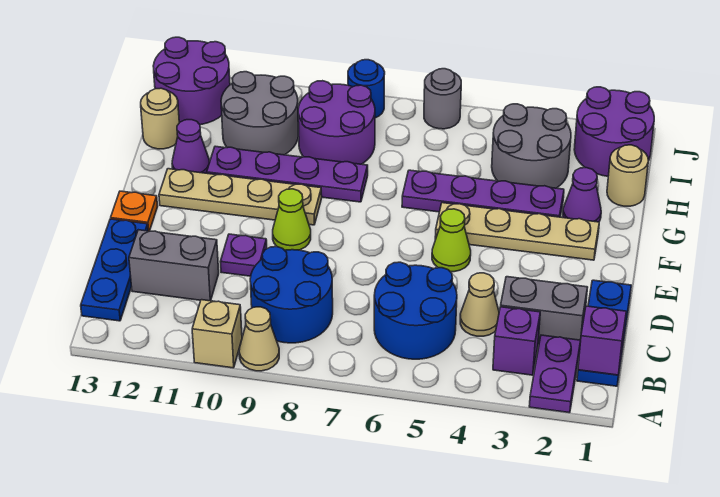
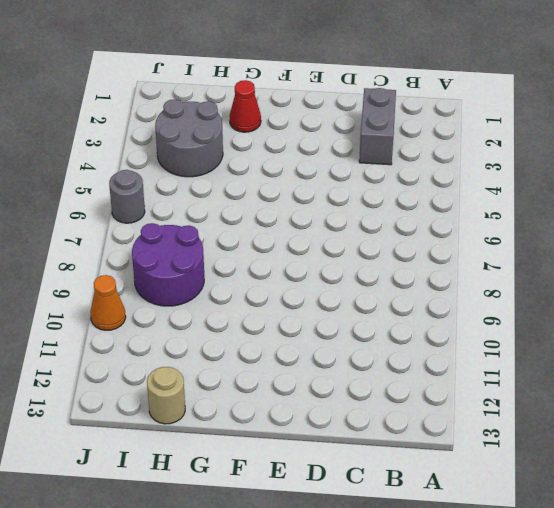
red cone G2 level 1 -> purple cone G2 level 1
orange cone J10 level 1 -> none
none -> purple plate A2:B2 level 1
none -> tan cone A9 level 1
none -> tan brick A10 level 1
none -> blue plate B1:D1 level 1

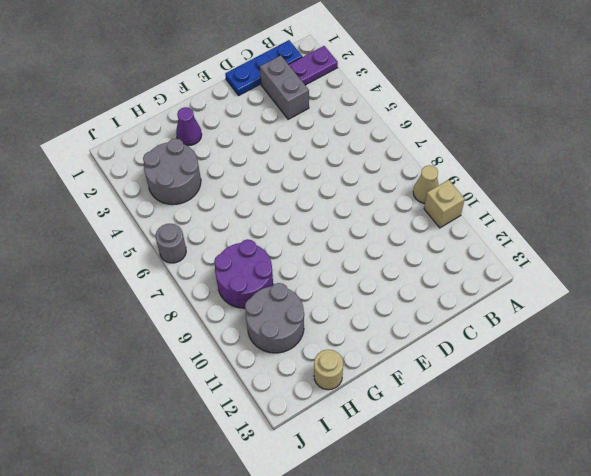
none -> purple brick B3 level 1
none -> blue round brick B5:C6 level 1
none -> blue round brick B8:C9 level 1
none -> blue plate B13:D13 level 1

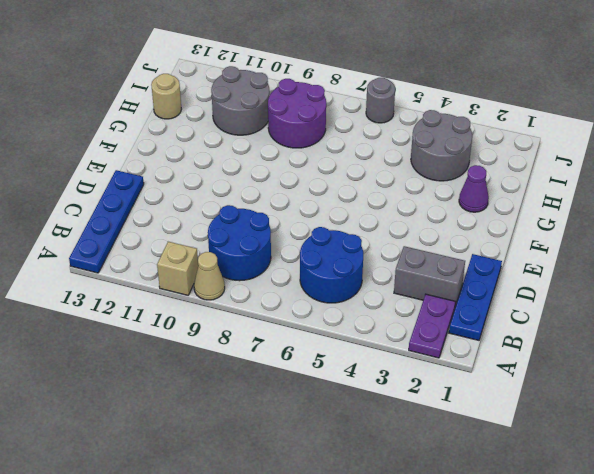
blue plate A13:D13 level 1 -> blue plate B13:D13 level 1
none -> purple brick B3 level 1
none -> tan cone C4 level 1
none -> grey brick C11:C12 level 1
none -> purple plate D10 level 1

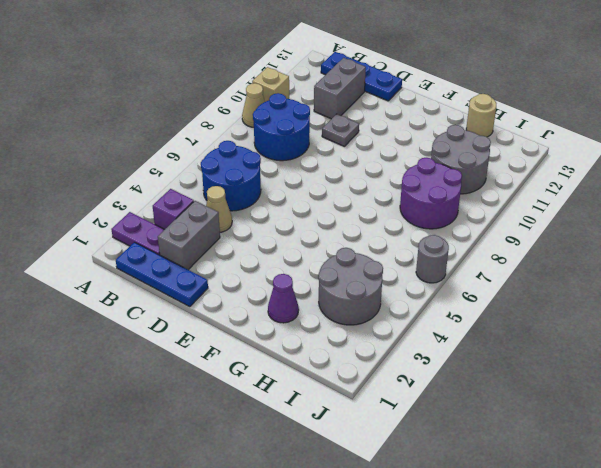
grey plate D10 level 1 -> purple plate D10 level 1
none -> lime cone E5 level 1
none -> lime cone E9 level 1
none -> orange plate E13 level 1
none -> tan plate F2:F5 level 1

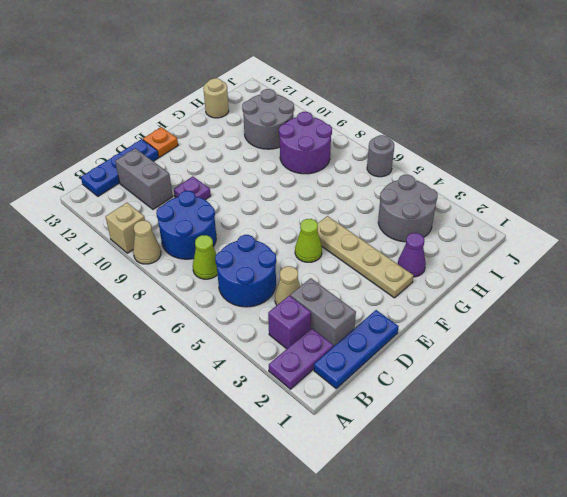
lime cone B7 level 1 -> lime cone E9 level 1
none -> tan plate F9:F12 level 1
none -> purple plate G3:G6 level 1
none -> purple plate G8:G11 level 1
none -> purple cone G12 level 1

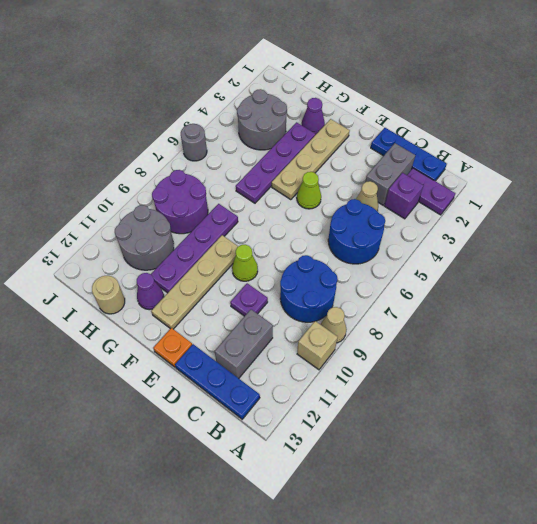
none -> tan round brick H1 level 1
none -> purple round brick I1:J2 level 1
none -> purple round brick I12:J13 level 1
none -> blue round brick J8 level 1

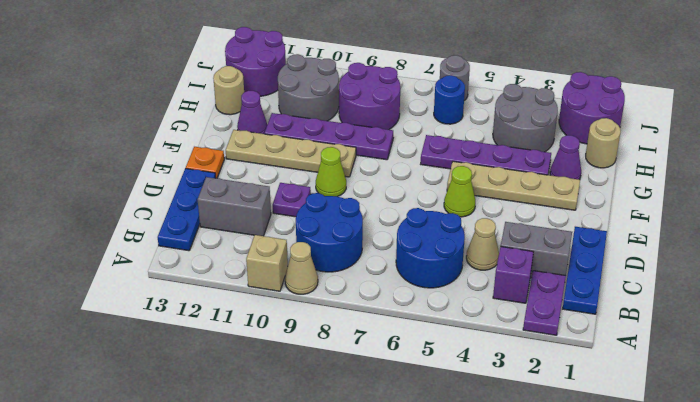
blue round brick I6 level 1 -> blue round brick J8 level 1
none -> purple brick B1 level 2

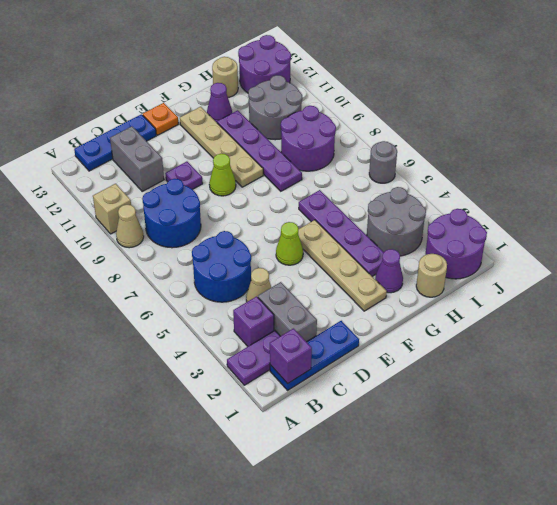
none -> blue round brick J8 level 1

